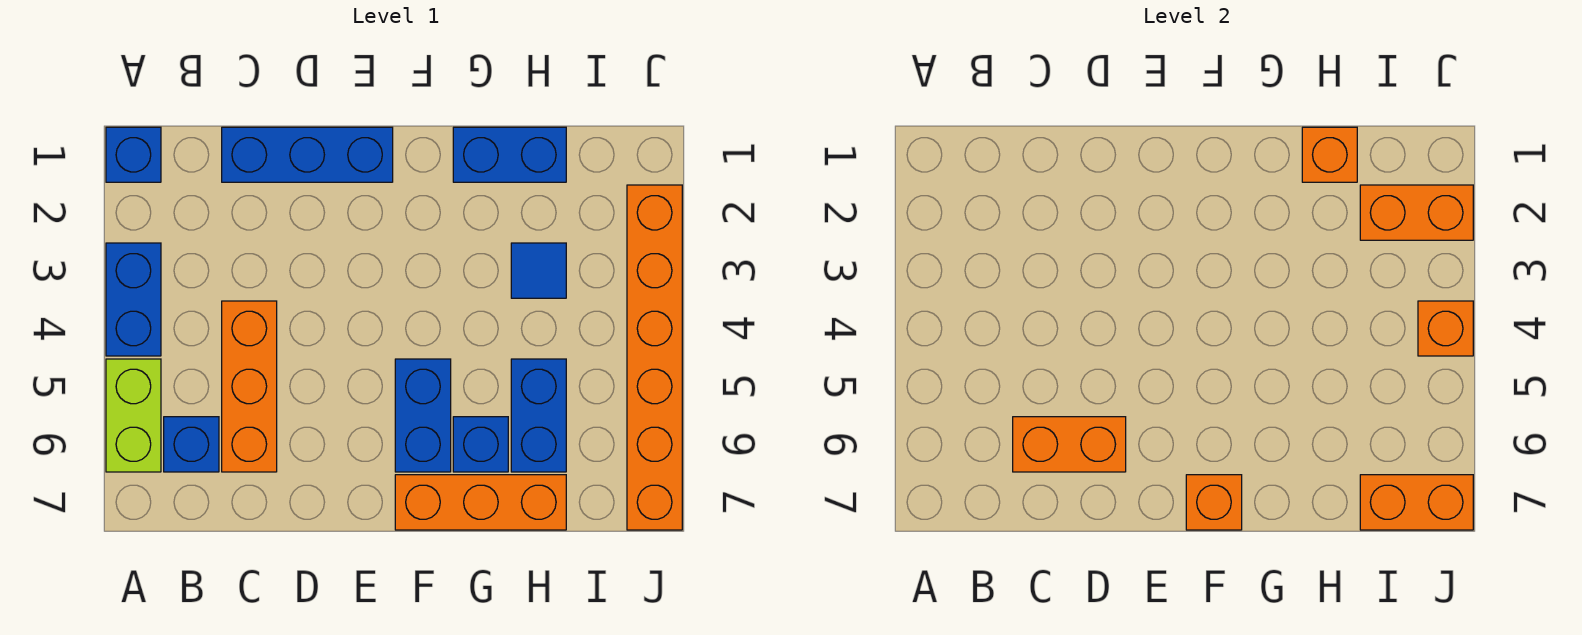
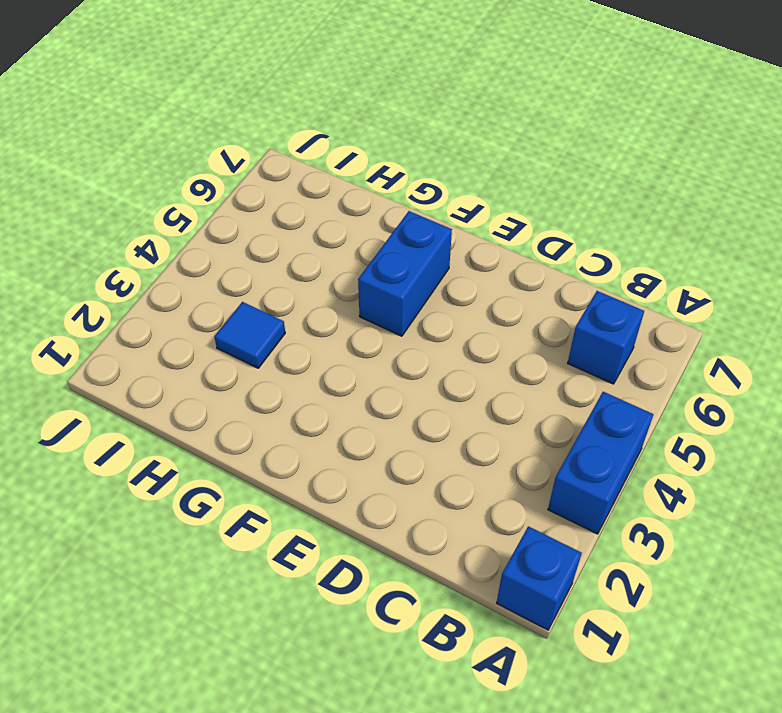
none -> lime brick A5:A6 level 1
none -> blue brick C1:E1 level 1
none -> orange brick C4:C6 level 1

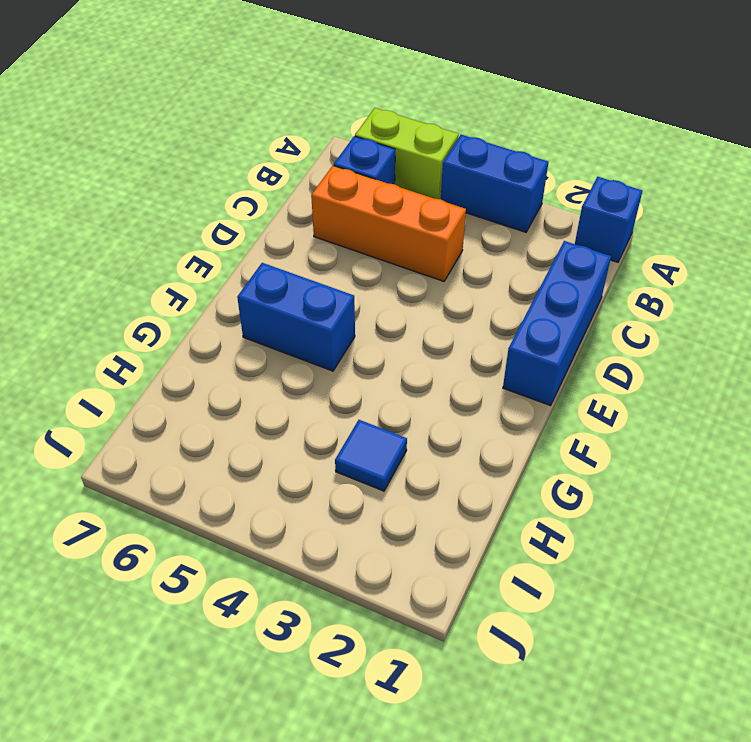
none -> orange brick F7:H7 level 1
none -> blue brick G1:H1 level 1
none -> blue brick G6 level 1

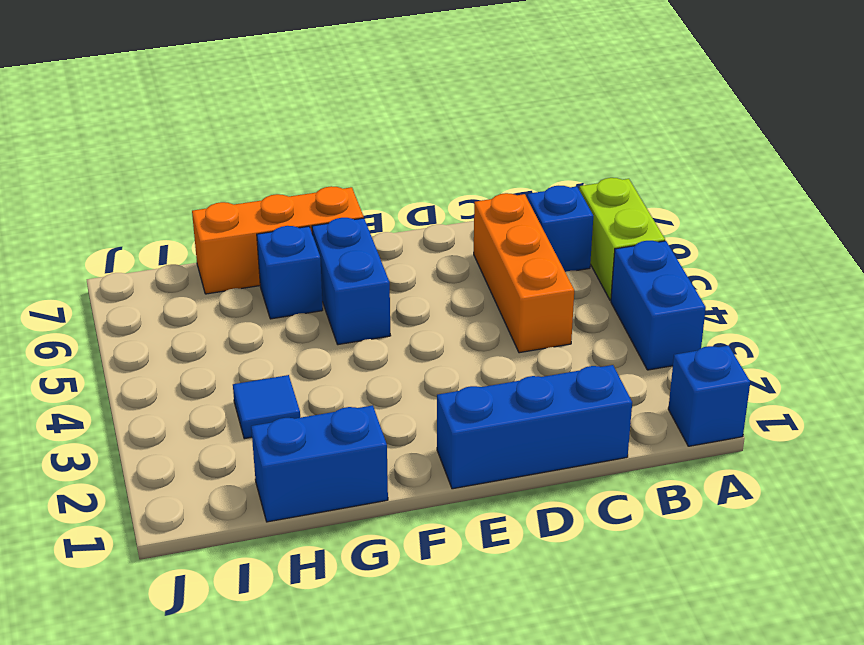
none -> blue brick H5:H6 level 1
none -> orange brick J2:J7 level 1
none -> orange brick C6:D6 level 2

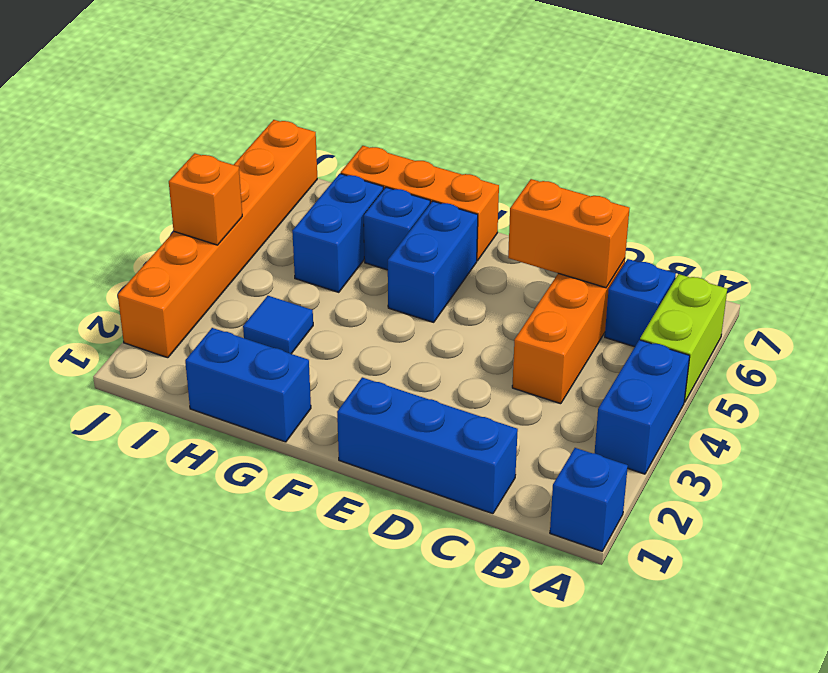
none -> orange brick F7 level 2
none -> orange brick H1 level 2
none -> orange brick I2:J2 level 2

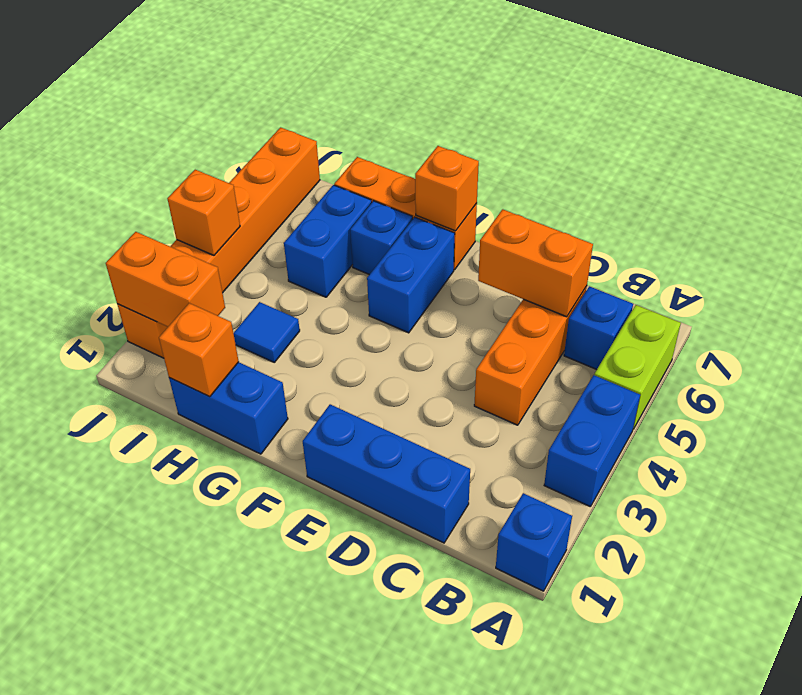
none -> orange brick I7:J7 level 2

